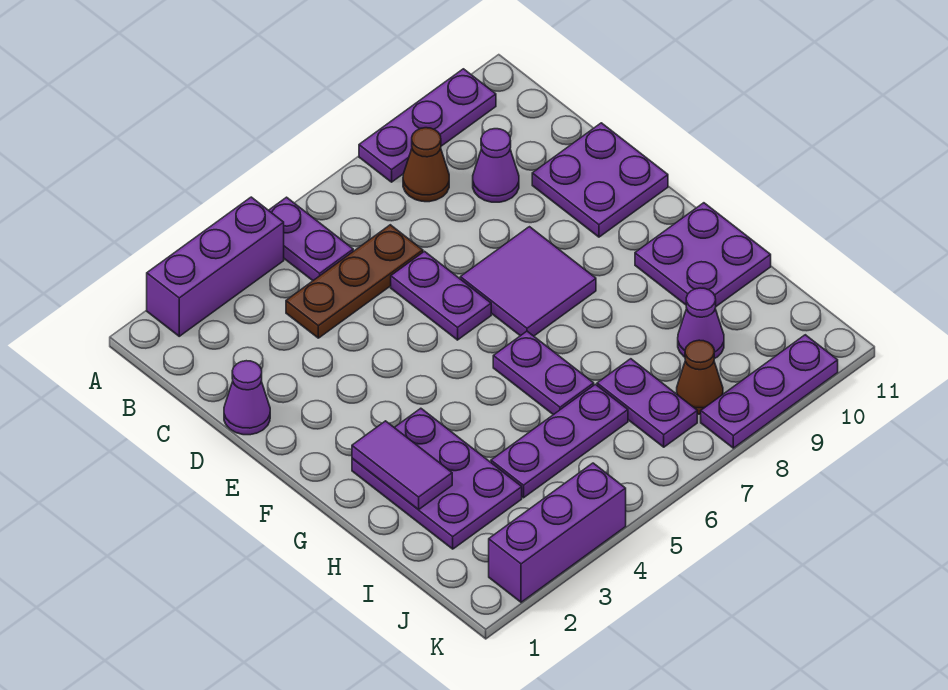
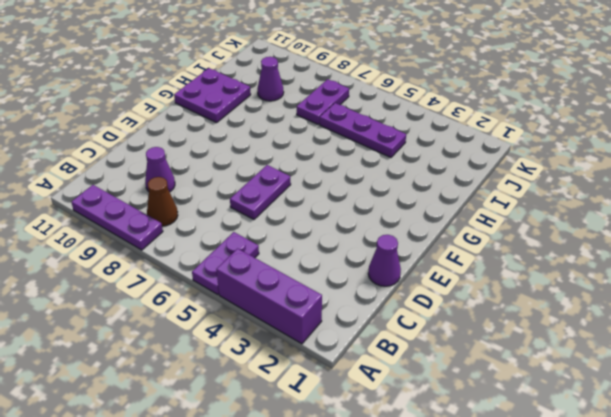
none -> brown plate C4:C6 level 1
none -> purple plate D10:E11 level 1
none -> purple tile E7:F8 level 1

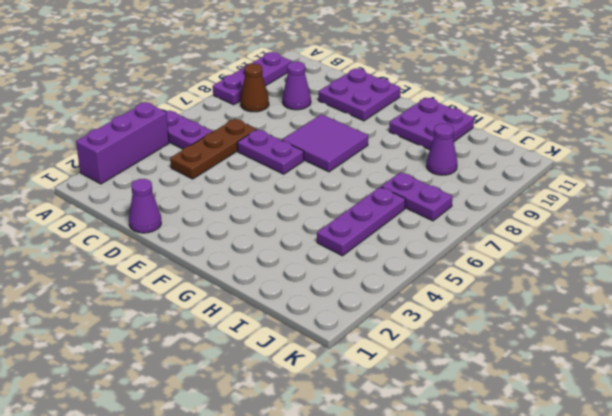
none -> purple plate G2:I3 level 1
none -> purple plate G6:H6 level 1
none -> brown cone J8 level 1

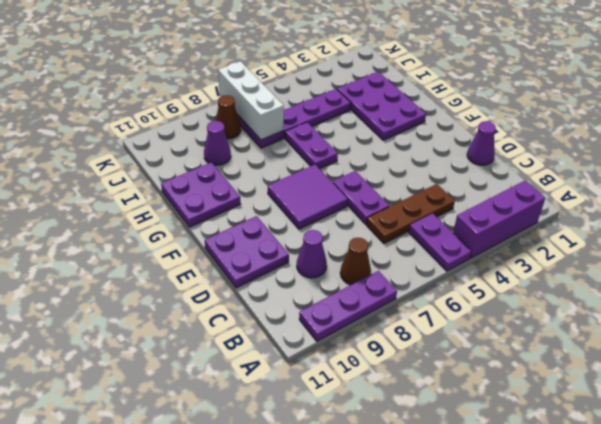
white brick I7:K7 level 2 -> none
none -> purple brick K2:K4 level 1
none -> purple plate K8:K10 level 1
none -> purple tile G2:H2 level 2

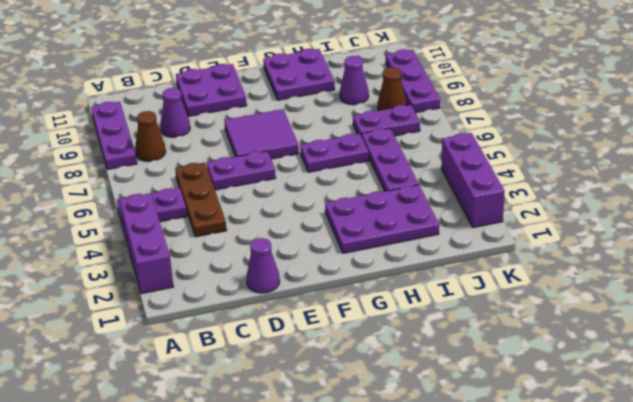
none -> purple tile G2:H2 level 2

